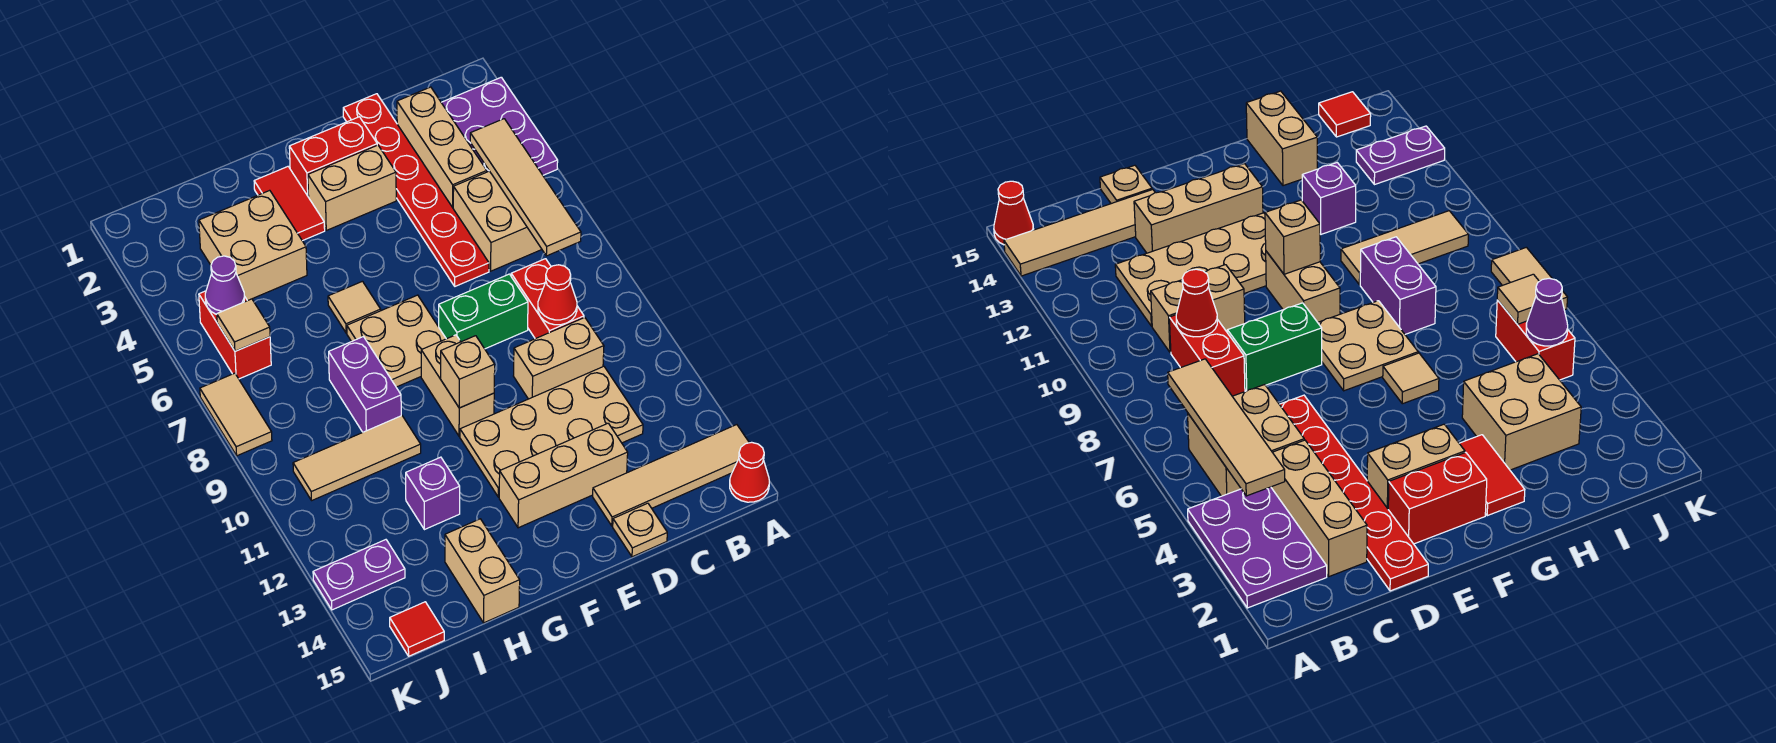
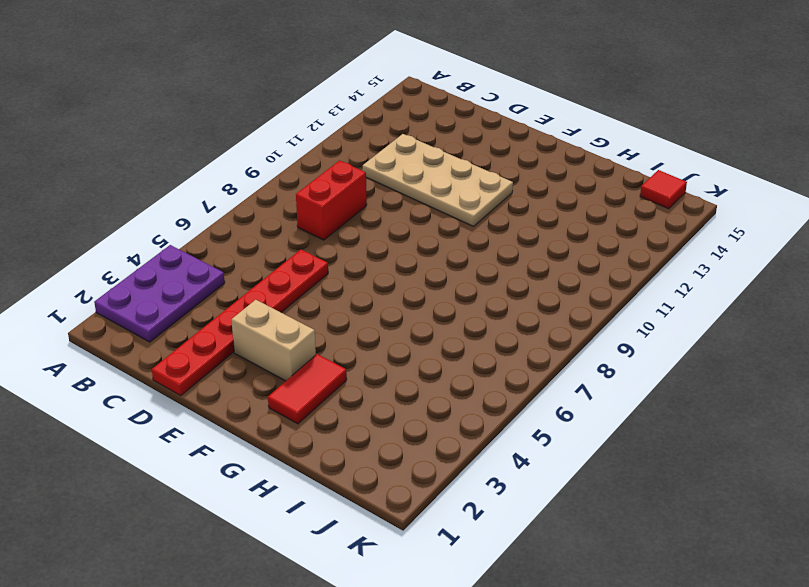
none -> tan tile A14:D14 level 1
none -> red cone A15 level 1
none -> tan brick B5:C6 level 1
none -> tan brick C2:C4 level 1

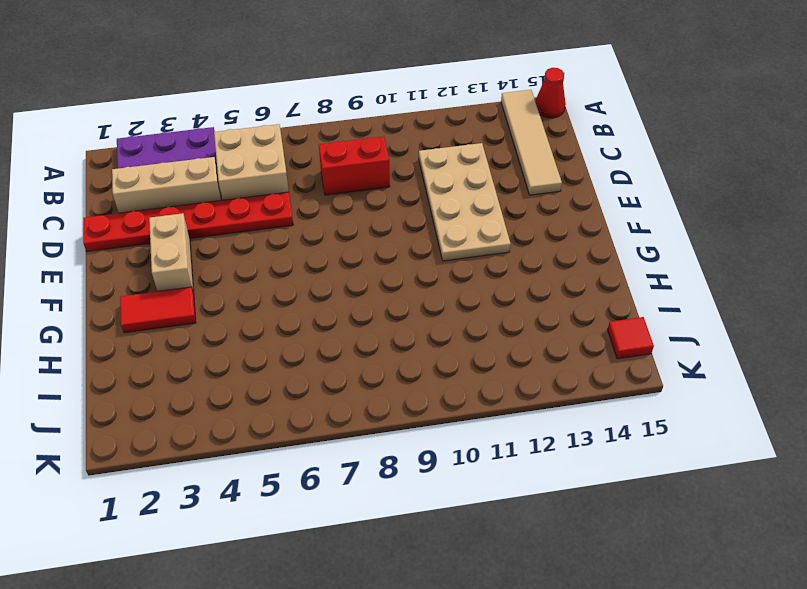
none -> tan brick C10:D10 level 1
none -> green brick D8:E8 level 1
none -> tan brick D13:F13 level 1
none -> tan plate D15 level 1

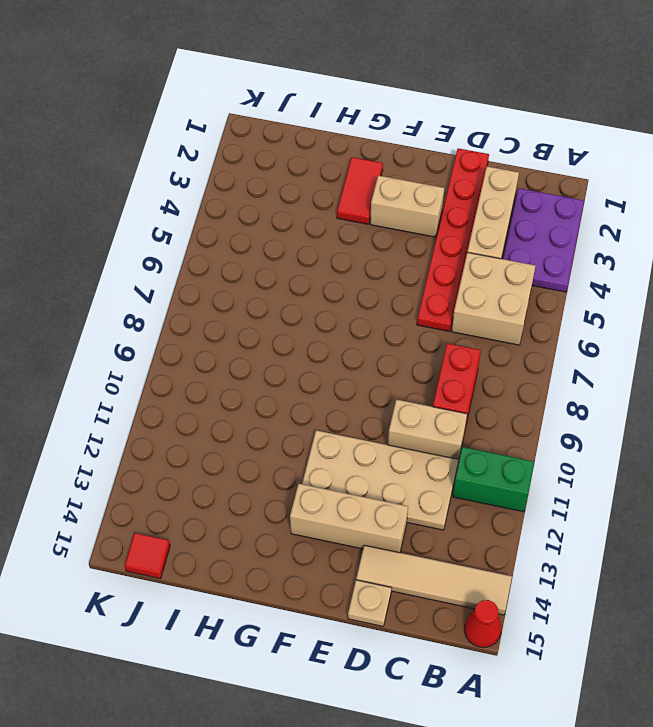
green brick A11:B11 level 1 -> green brick D8:E8 level 1
none -> red brick E2:F2 level 1
none -> tan plate F7:G8 level 1
none -> tan brick F9:F10 level 1
none -> tan tile G6 level 1

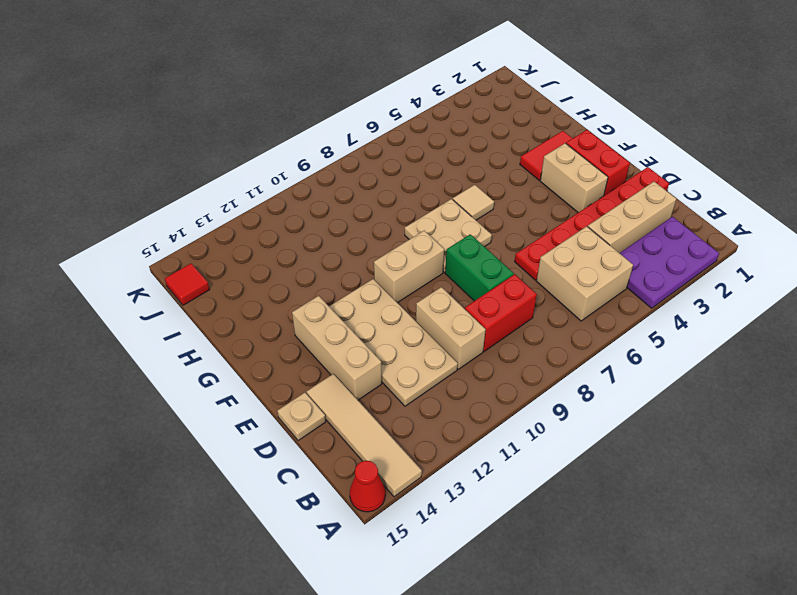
none -> tan brick H3:I4 level 1
none -> purple brick H8:H9 level 1
none -> tan tile H10:J10 level 1
none -> purple brick H12 level 1

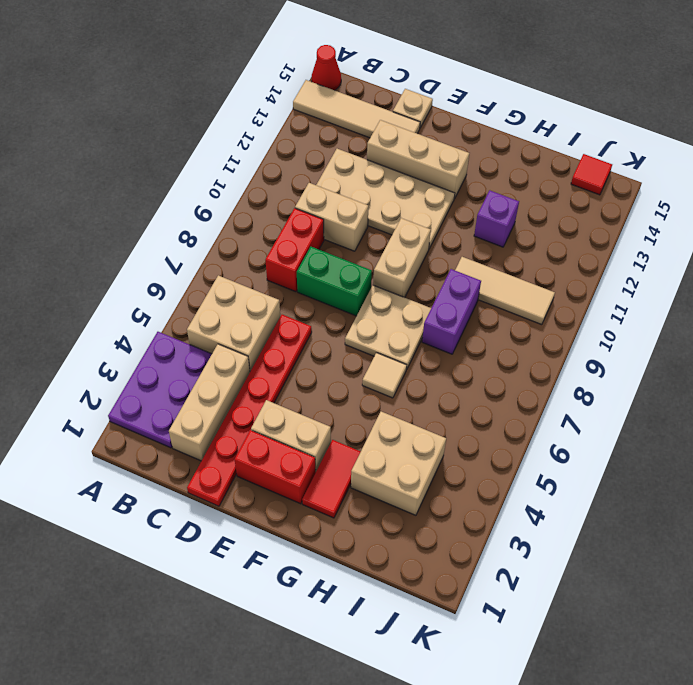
none -> tan brick H14:H15 level 1
none -> red brick J5:J6 level 1
none -> purple plate J13:K13 level 1
none -> tan tile K7:K8 level 1

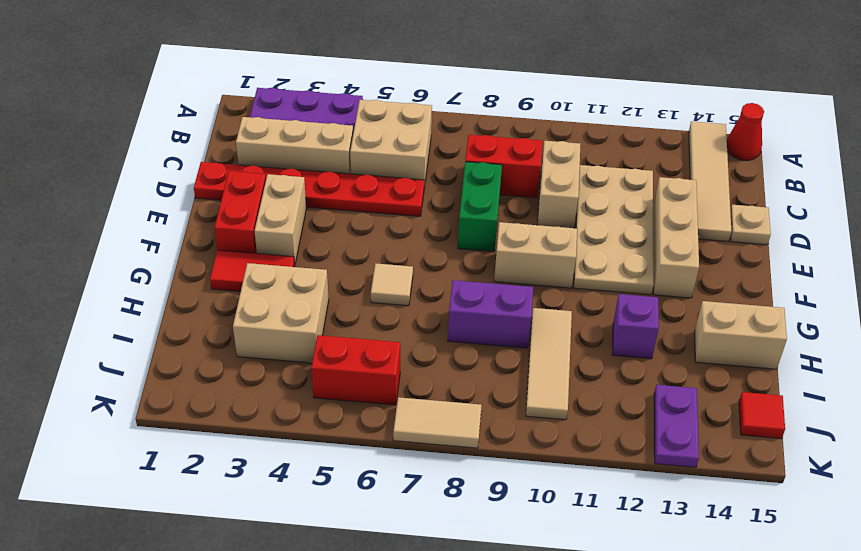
none -> tan plate F7:G8 level 1
none -> tan tile B4:B7 level 2
none -> red cone C9 level 2
none -> tan brick F10 level 2

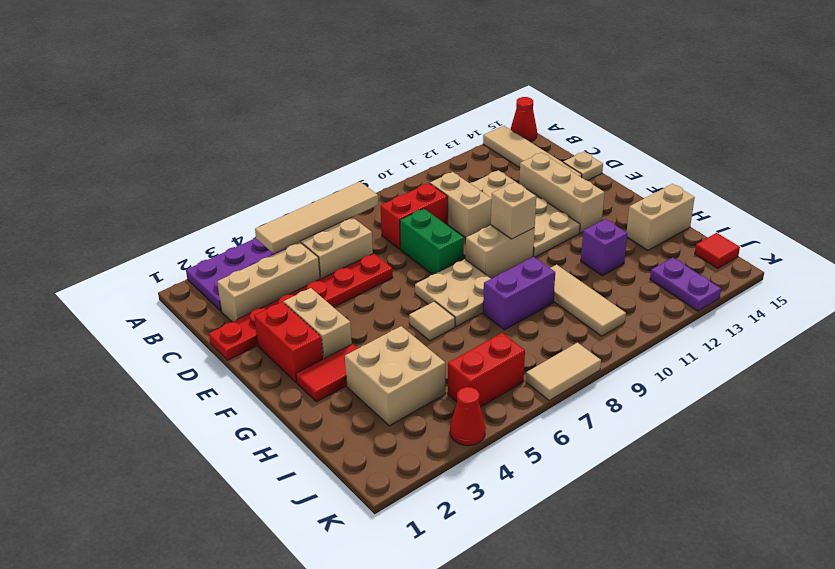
red cone K4 level 1 -> red cone C9 level 2
none -> purple cone J5 level 2
none -> tan tile J6 level 2

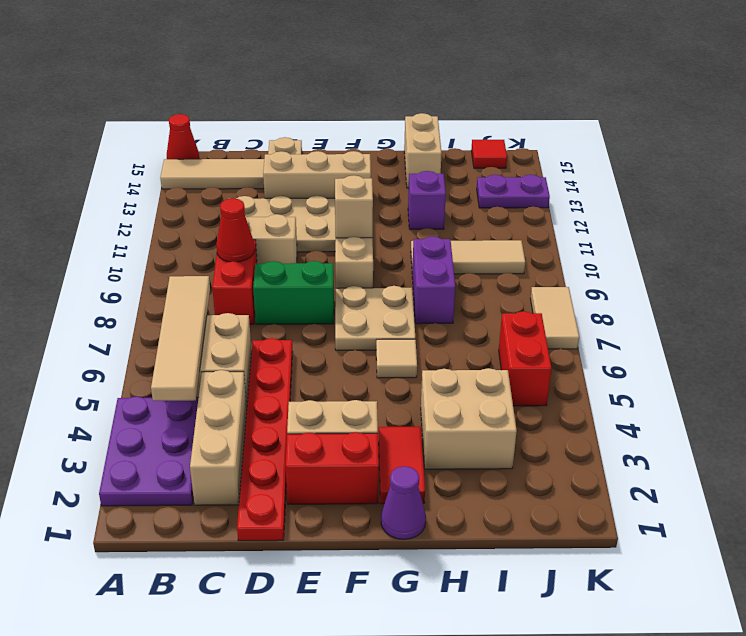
purple cone G1 level 1 -> purple cone J5 level 2
none -> tan tile J6 level 2

